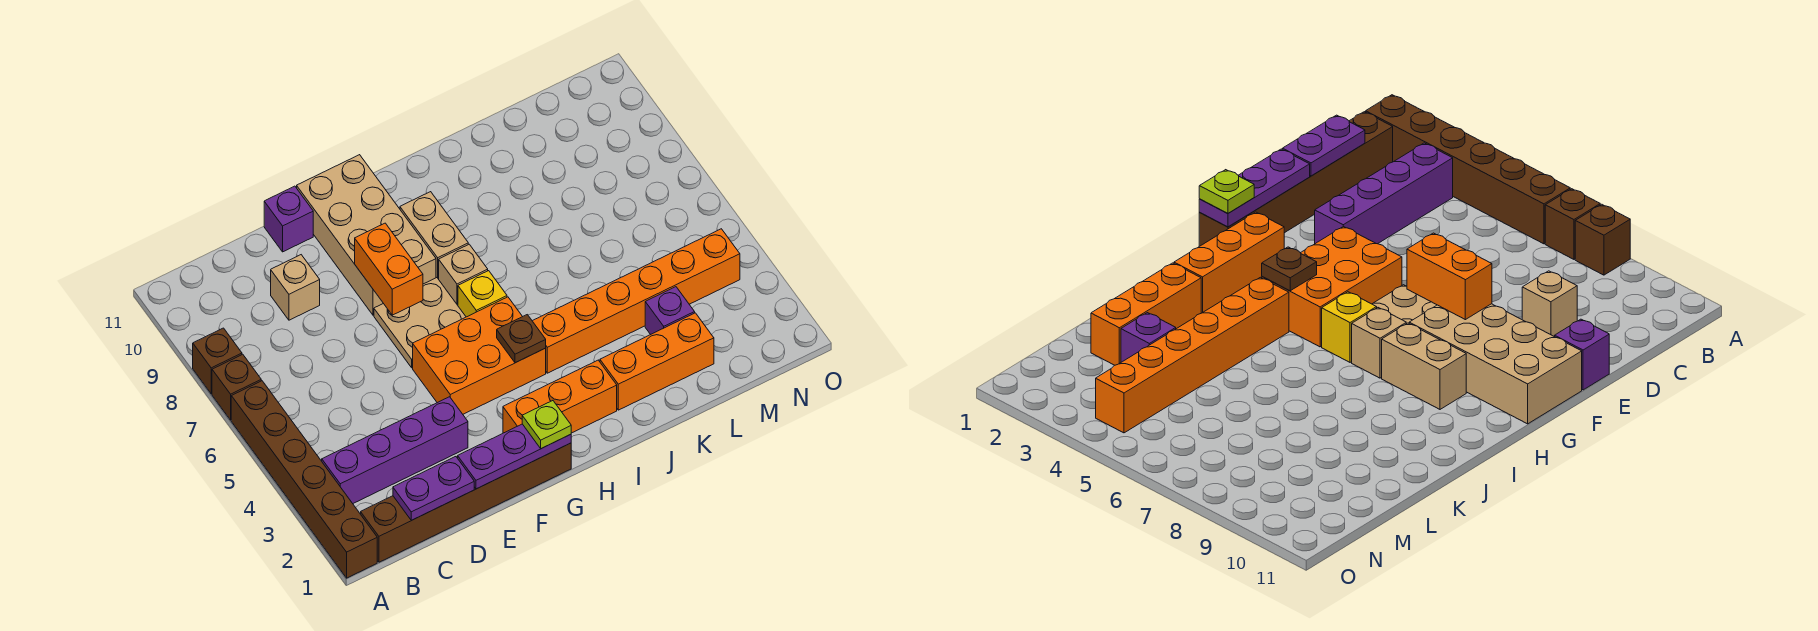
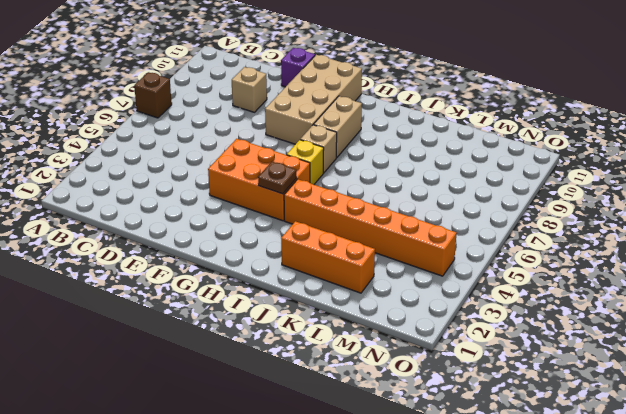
none -> brown brick A1:A6 level 1
none -> brown brick A8 level 1
none -> brown brick B1:G1 level 1

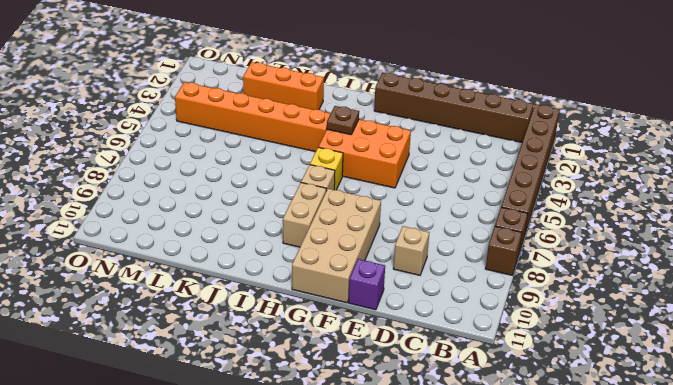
none -> purple brick B3:E3 level 1
none -> tan plate F6:G7 level 1
none -> orange brick G2:I2 level 1

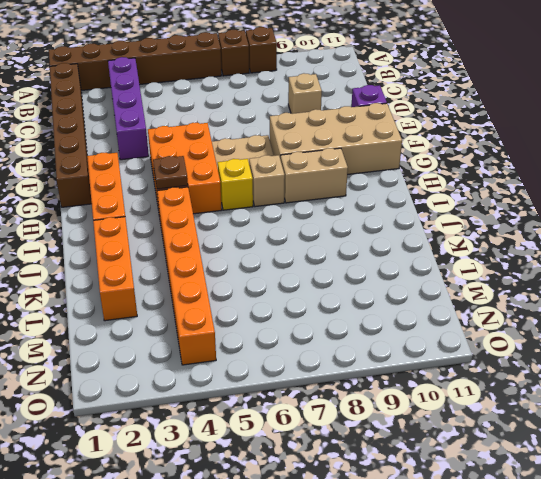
none -> purple brick L3 level 1
none -> purple plate C1:D1 level 2
none -> purple plate E1:G1 level 2

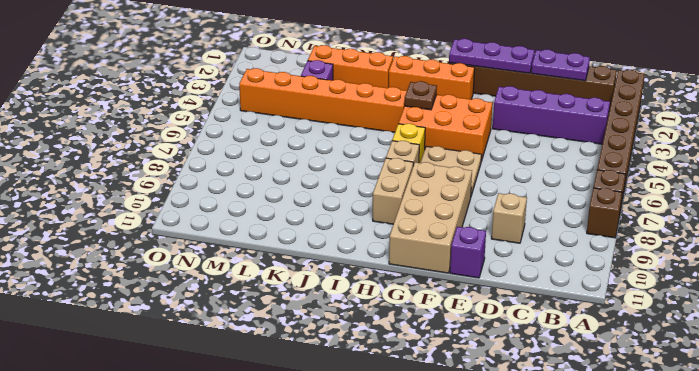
none -> orange brick F7:F8 level 2
none -> lime plate G1 level 3

